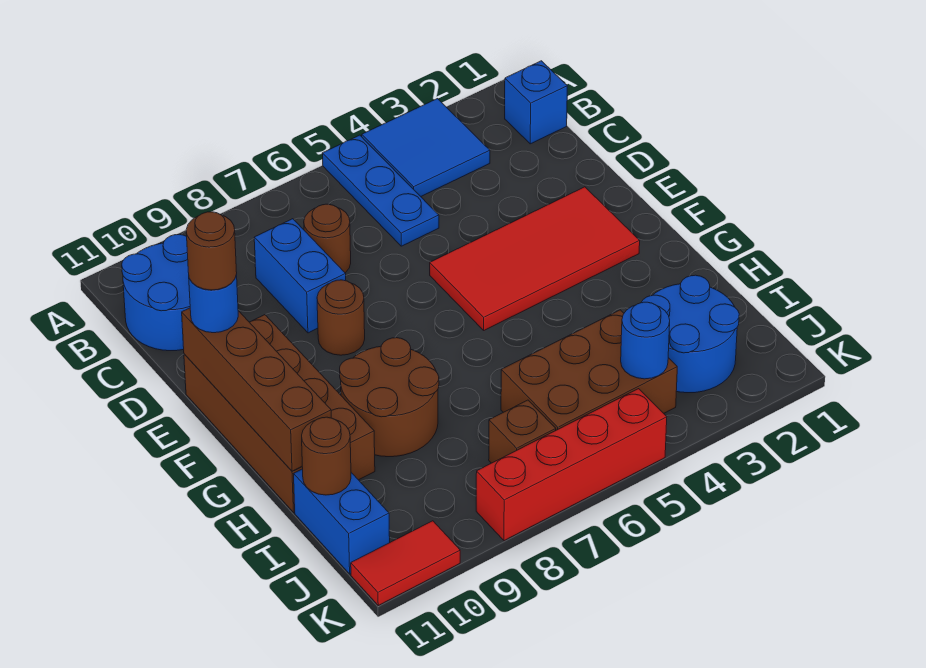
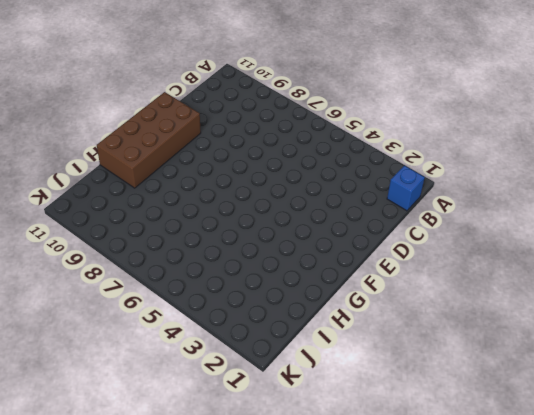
none -> blue tile A3:B4 level 1
none -> blue plate A5:C5 level 1
none -> blue round brick B10:C11 level 1

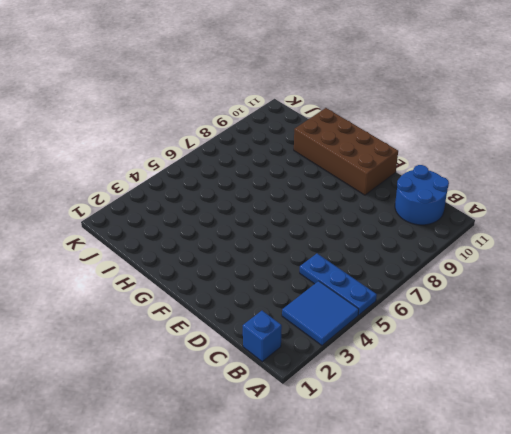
none -> brown round brick C7 level 1
none -> blue brick C8:D8 level 1
none -> red tile E2:F5 level 1

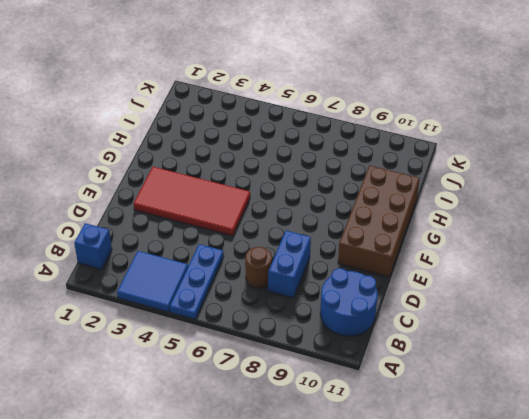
none -> brown round brick E8 level 1
none -> brown round brick G8:H9 level 1
none -> blue round brick I2:J3 level 1

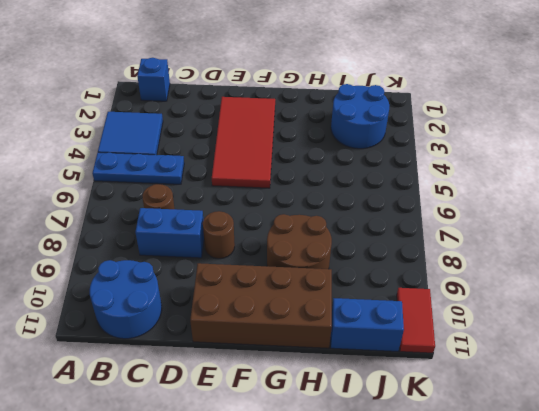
none -> brown brick I4:J6 level 1
none -> brown brick J7 level 1
none -> red brick K5:K8 level 1

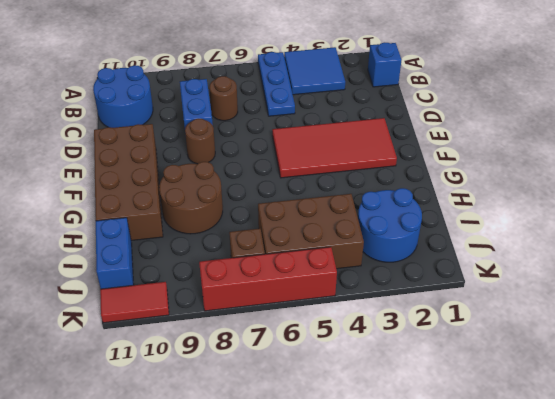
none -> brown brick E11:H11 level 2
none -> brown round brick I11 level 2
none -> blue round brick J4 level 2

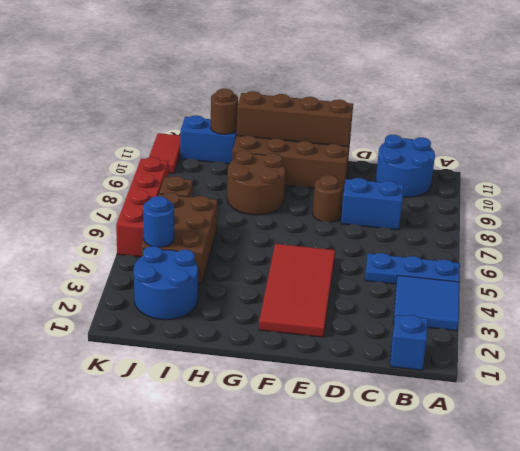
none -> brown round brick C7 level 1
none -> blue round brick E11 level 3
none -> brown round brick E11 level 4

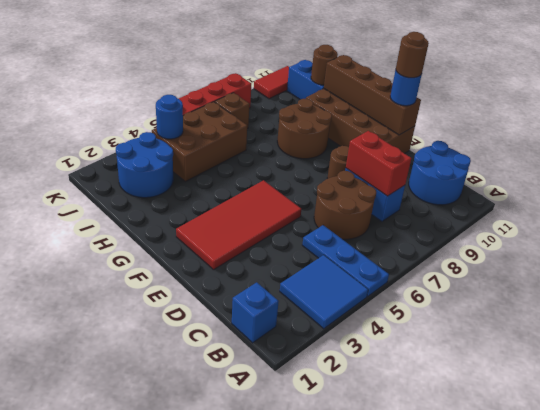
brown round brick C6:D7 level 1 -> brown round brick C7 level 1
red brick C8:D8 level 2 -> none

